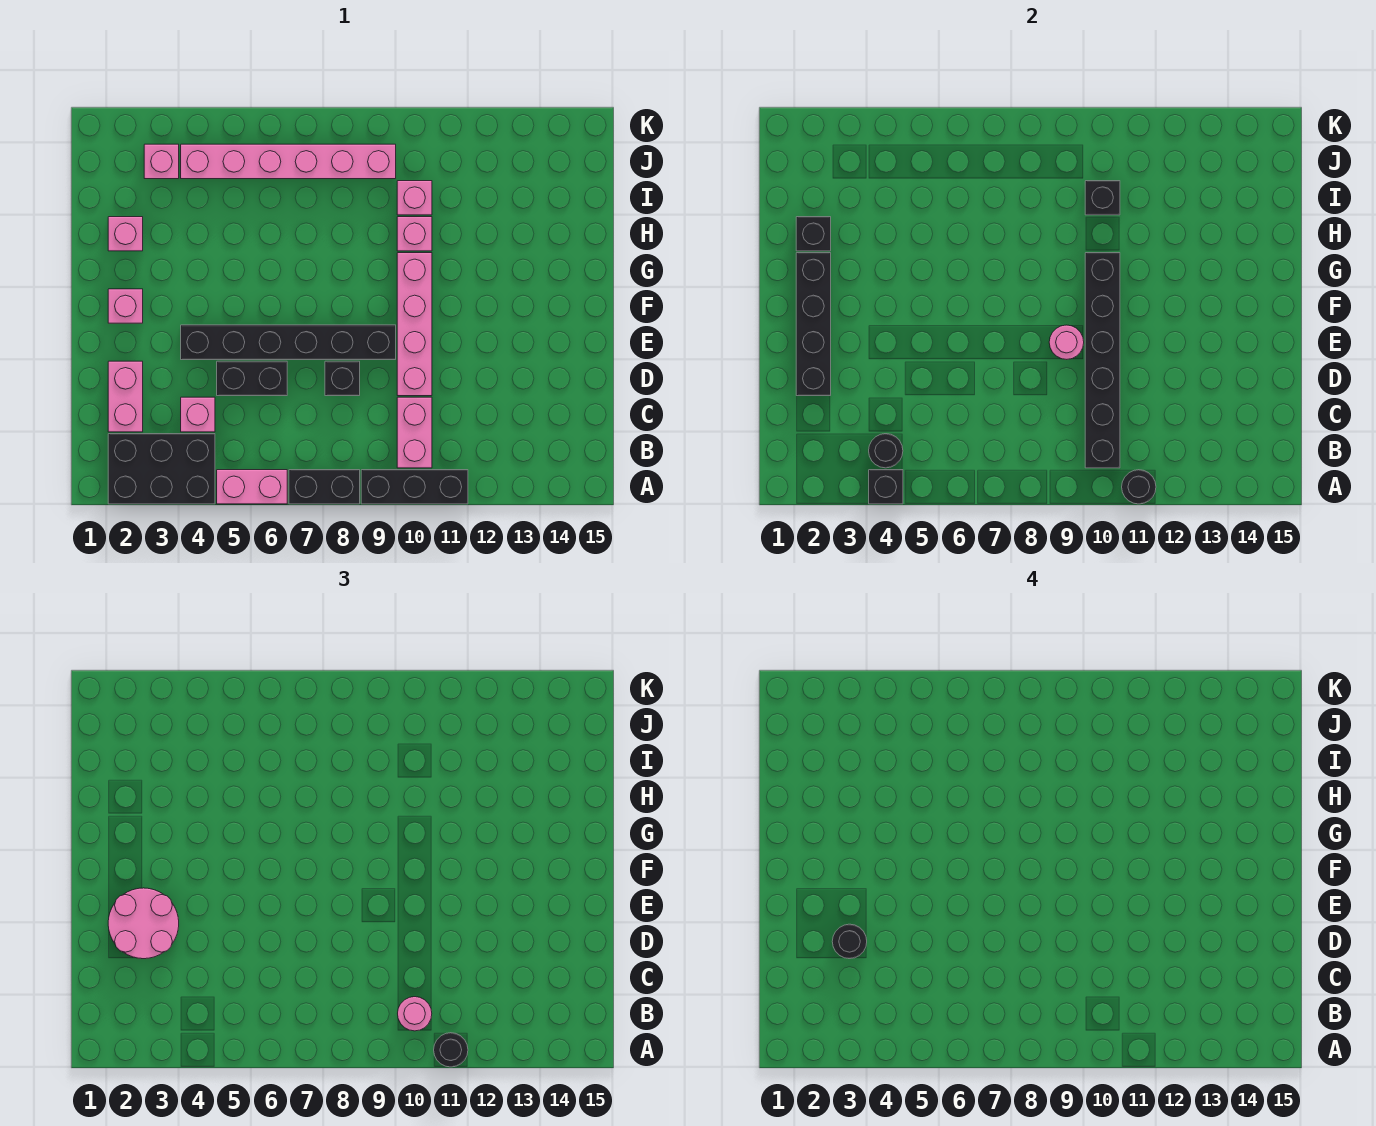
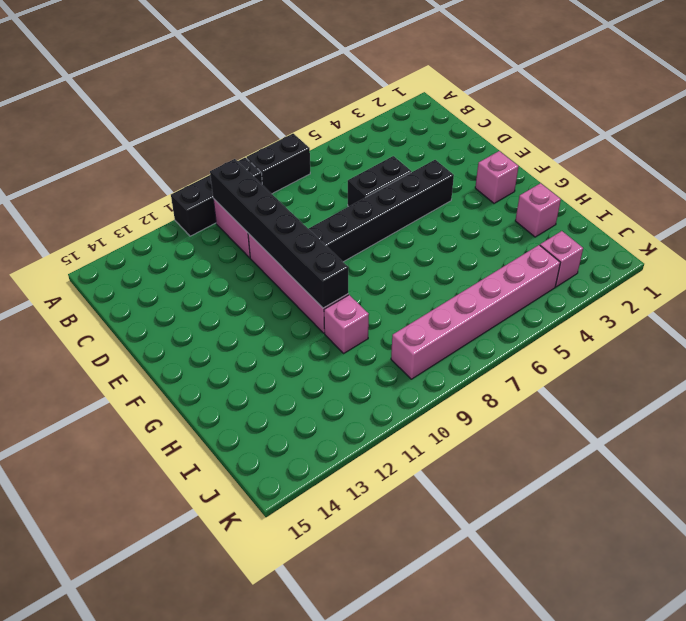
none -> black brick A2:B4 level 1
none -> pink brick A5:A6 level 1
none -> pink brick C2:D2 level 1

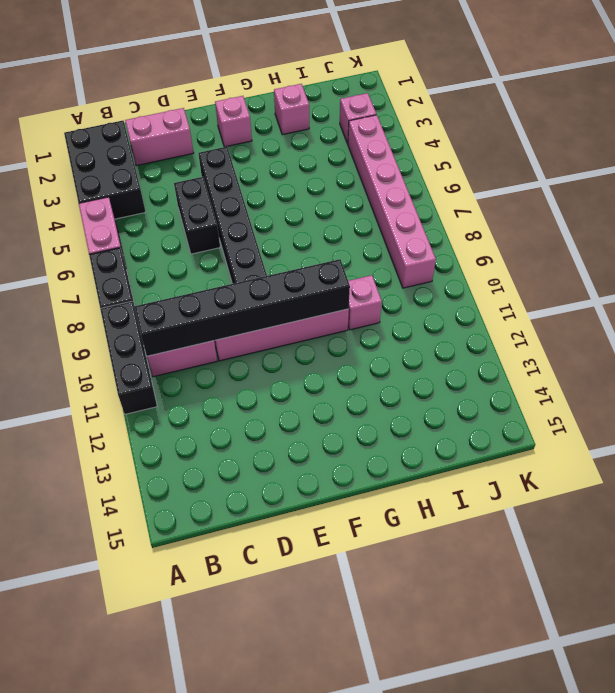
none -> pink brick C4 level 1
none -> black brick D8 level 1
none -> pink brick I10 level 1

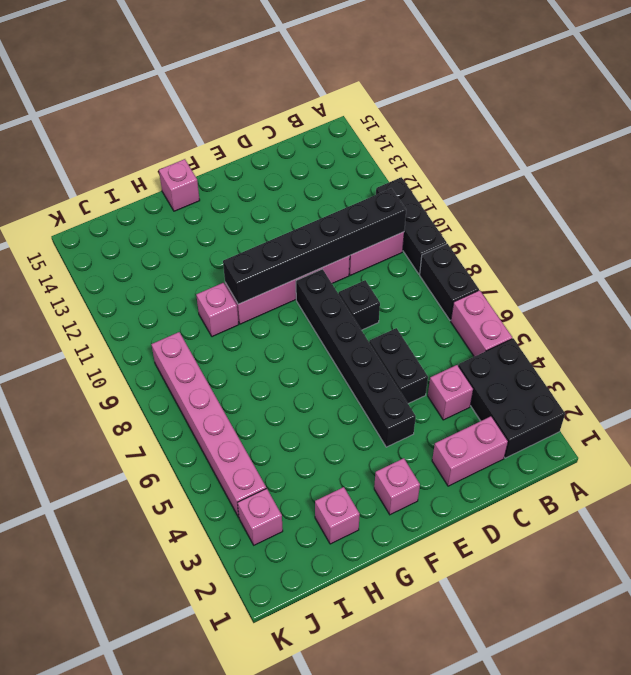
pink brick G15 level 1 -> pink brick I10 level 1
none -> black brick A4 level 2
none -> black round brick A11 level 2
none -> black round brick B4 level 2

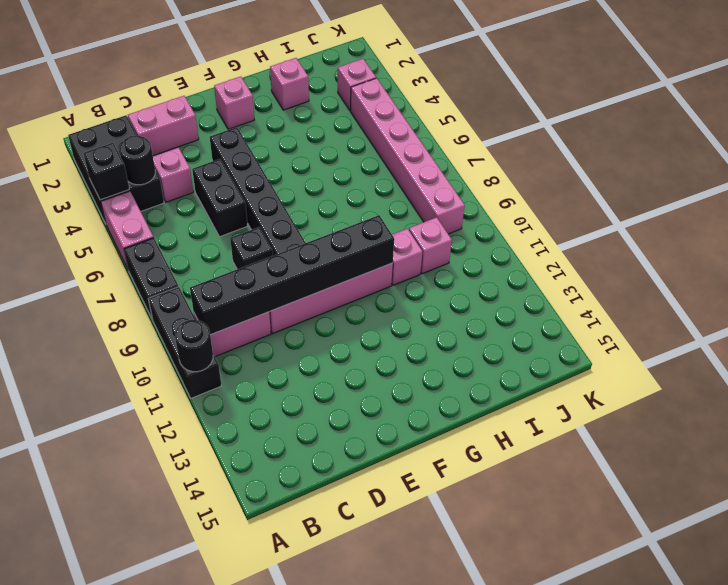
none -> black brick D2:G2 level 2
none -> pink round brick E9 level 2
none -> black brick H2 level 2

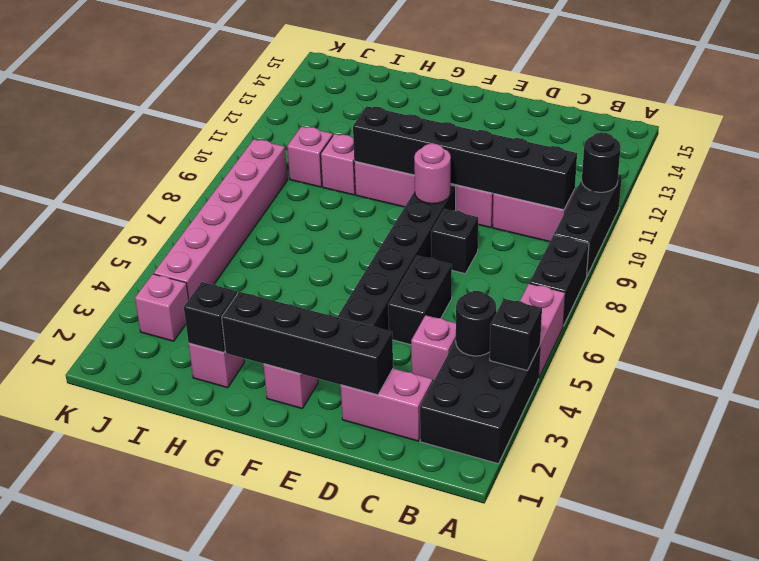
none -> black brick I10 level 2
none -> black round brick A11 level 3
none -> pink round brick B10 level 3

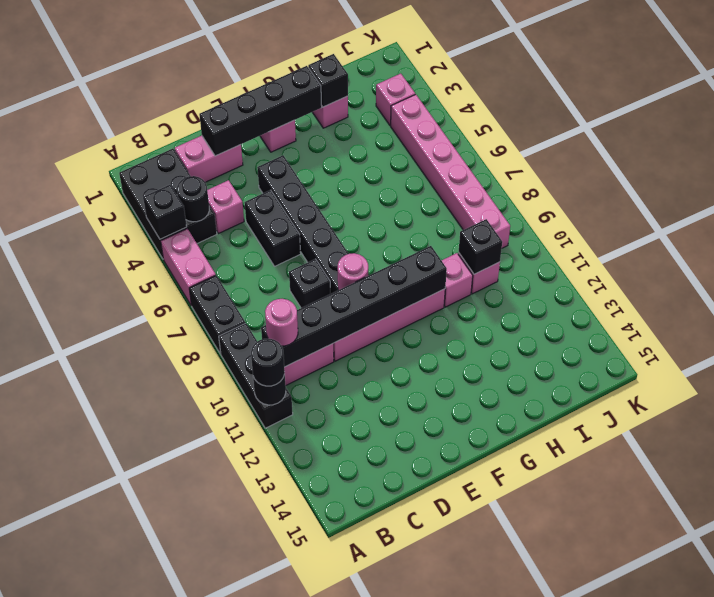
none -> pink round brick D2:E3 level 3
none -> black round brick D3 level 4

